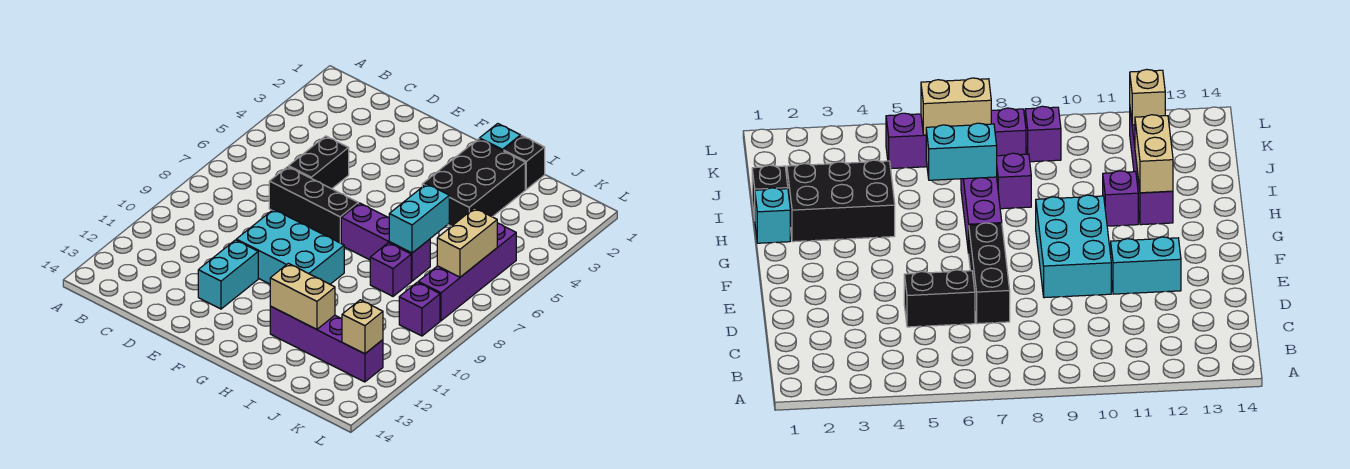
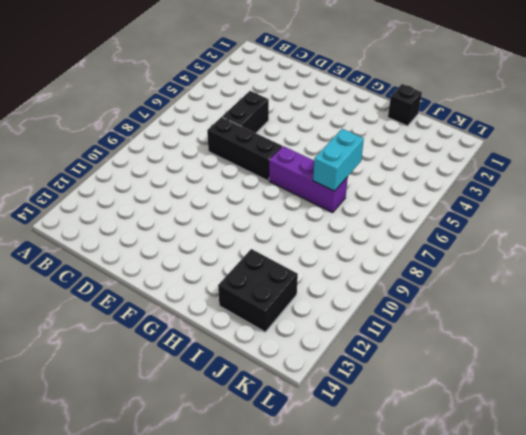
black brick I12:J13 level 1 -> purple brick H12:K12 level 1
none -> cyan brick E9:G10 level 1
none -> cyan brick E11:E12 level 1
none -> cyan brick H1 level 1

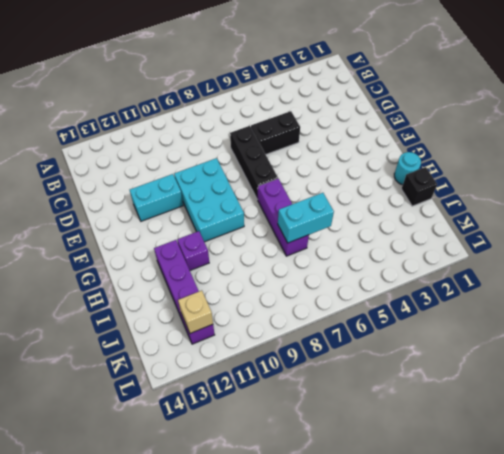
cyan round brick H1 level 1 -> cyan brick H1 level 1
none -> black brick H2:I4 level 1
none -> purple brick I8 level 1
none -> purple brick K5:K8 level 1

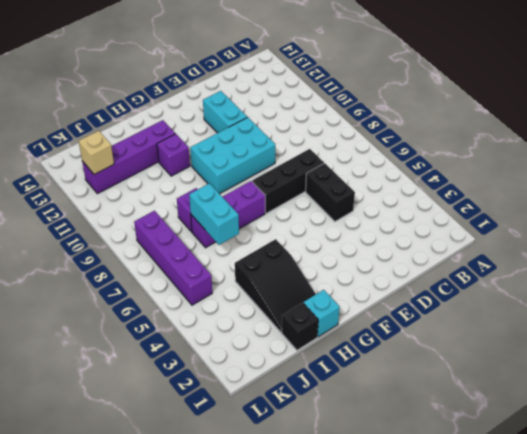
black slope H2:I4 level 1 top 4 -> black brick H2:I4 level 1
none -> purple brick K9 level 1
none -> tan brick H12:I12 level 2
none -> tan brick K6:K7 level 2

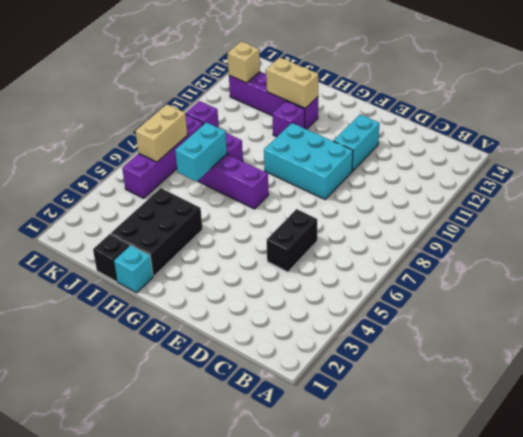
none -> black brick D7:F7 level 1

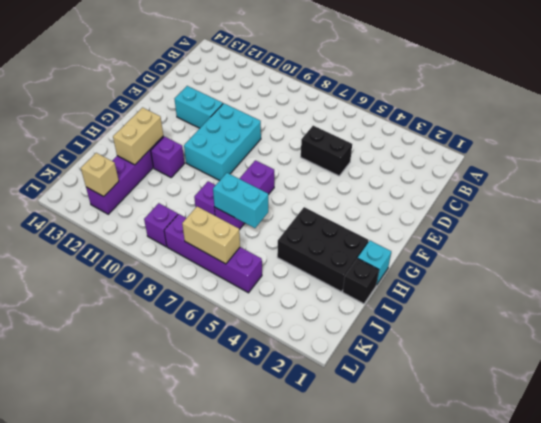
none -> black brick D7:F7 level 1

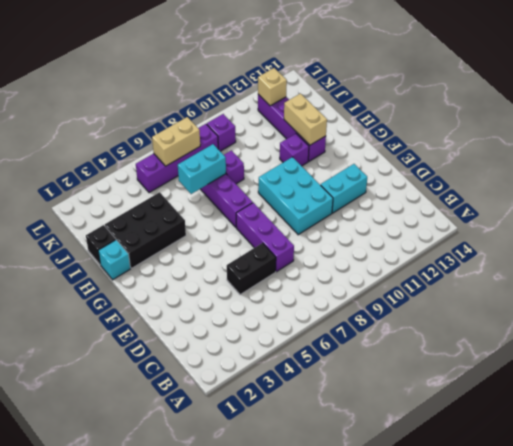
purple brick D7:F7 level 1 -> black brick D7:F7 level 1

